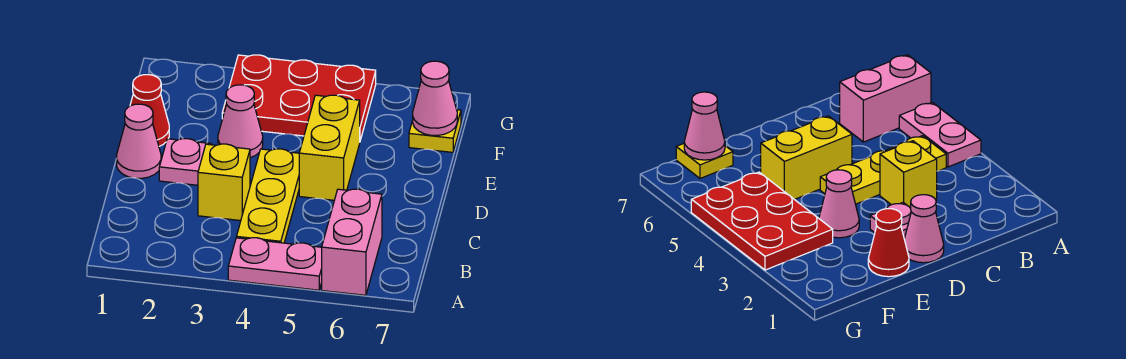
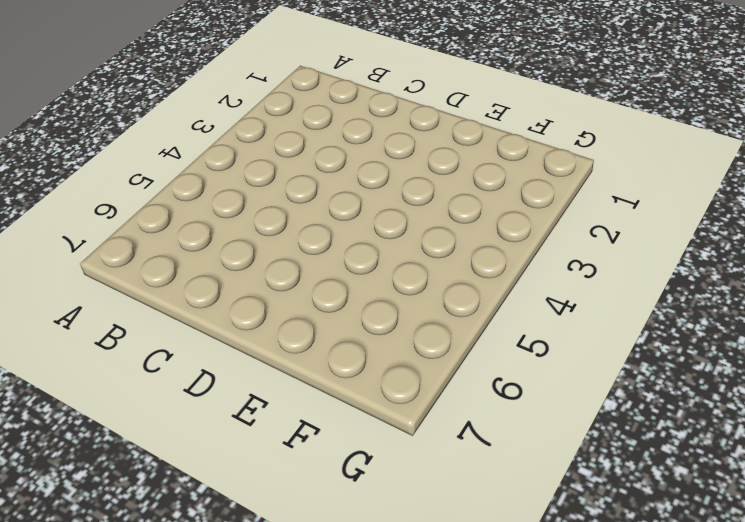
none -> pink plate A4:A5 level 1
none -> pink brick A6:B6 level 1
none -> yellow plate B4:D4 level 1

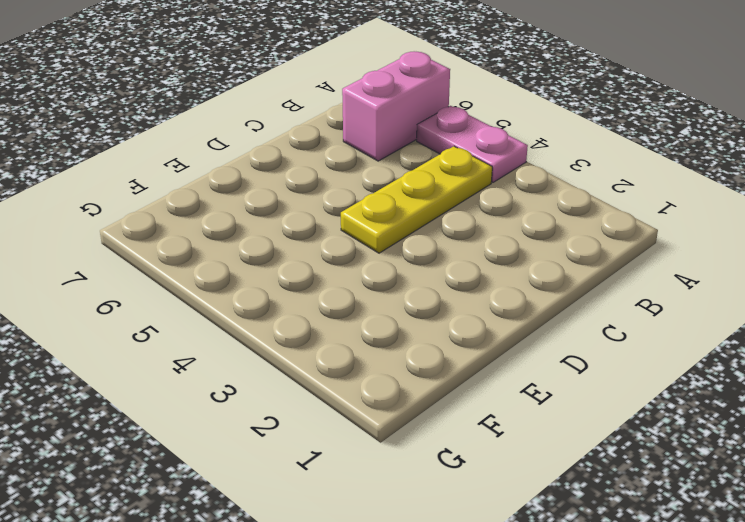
none -> yellow brick C3 level 1
none -> pink cone D1 level 1
none -> pink plate D2 level 1

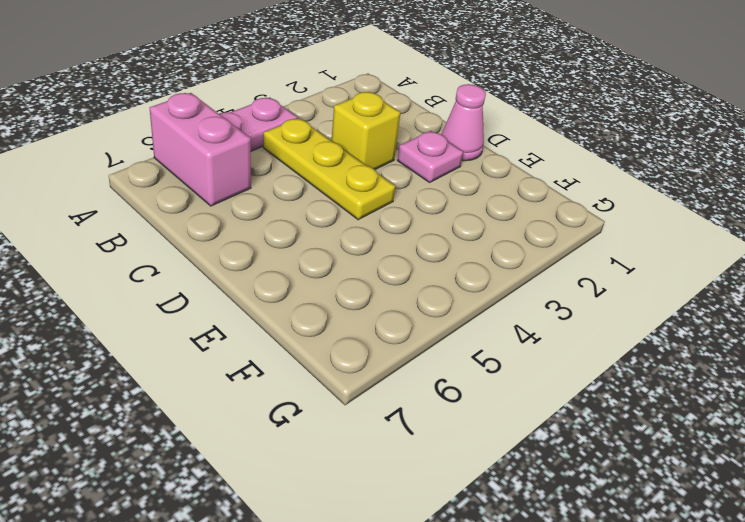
none -> yellow brick D5:E5 level 1
none -> red cone E1 level 1
none -> pink cone E3 level 1

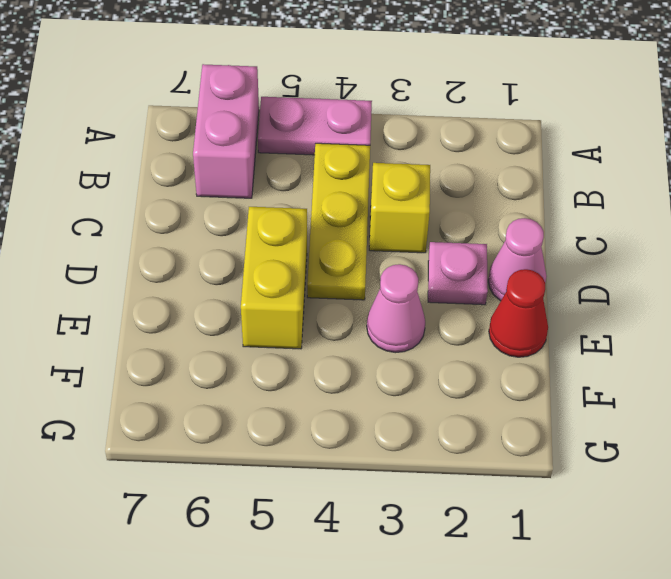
none -> red plate F3:G5 level 1
none -> yellow plate F7 level 1
none -> pink cone F7 level 2

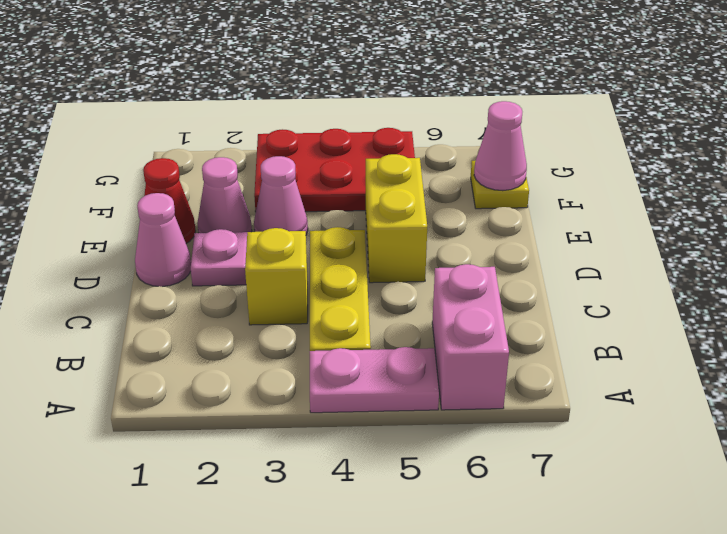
pink cone E2 level 1 -> none

